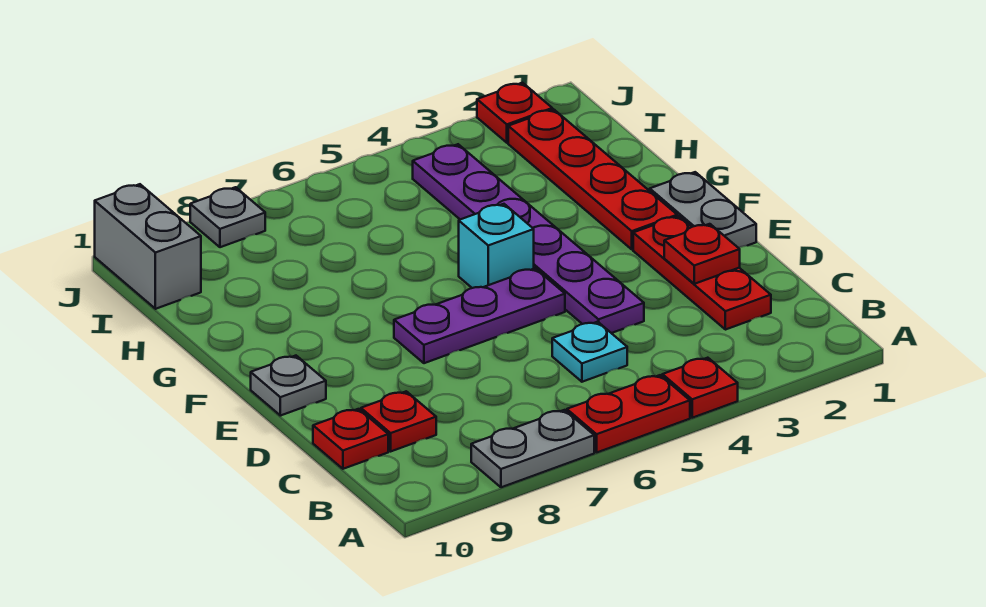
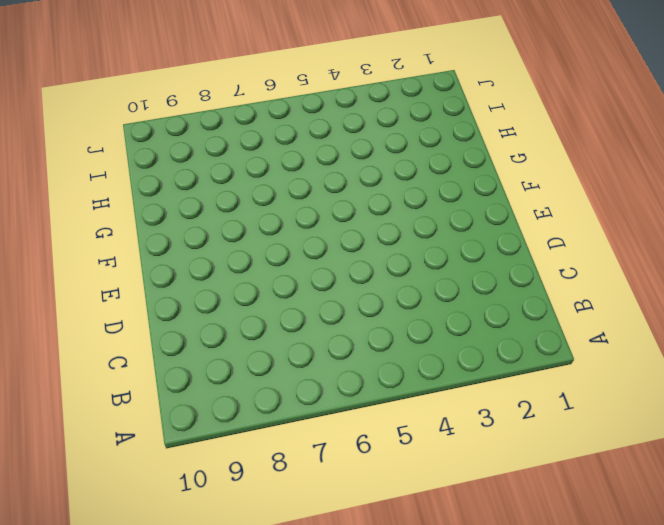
none -> red plate A4 level 1
none -> red plate A5:A6 level 1
none -> grey plate A7:A8 level 1

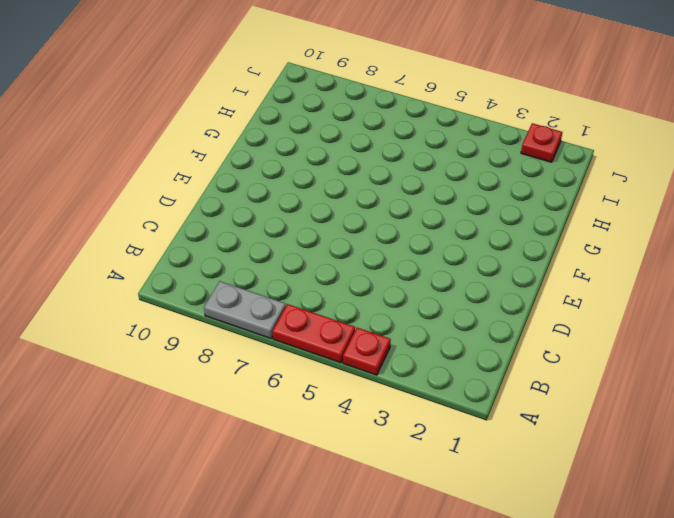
none -> red plate C2:E2 level 1
none -> cyan plate C5 level 1
none -> red plate C9 level 1

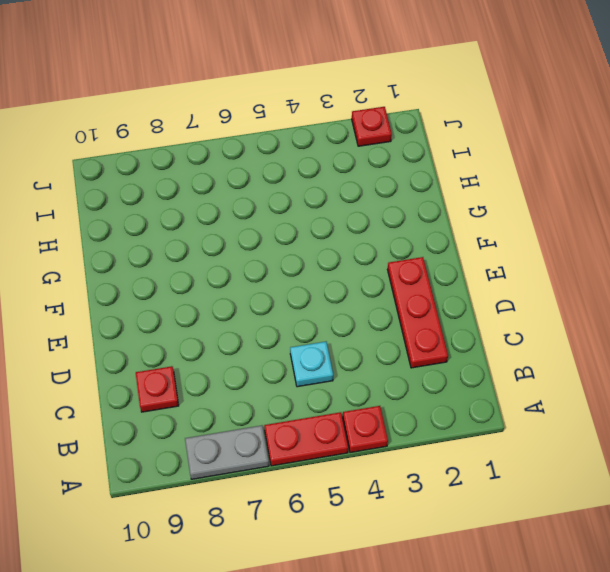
none -> red plate C10 level 1
none -> purple plate D4:I4 level 1
none -> grey plate E1:F1 level 1

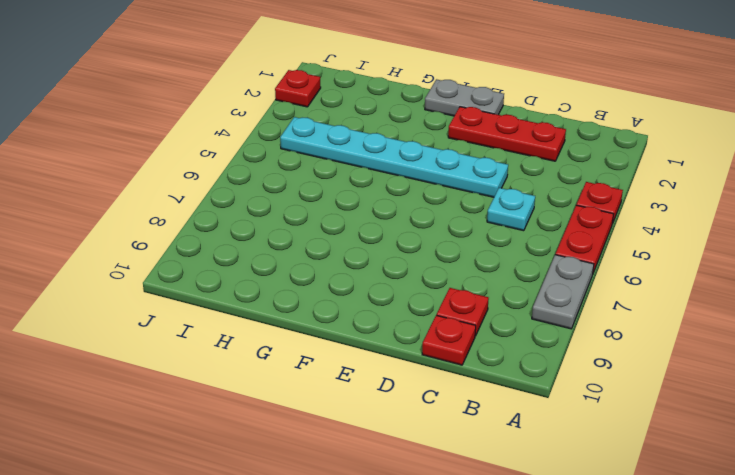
cyan plate D4:I4 level 1 -> purple plate D4:I4 level 1
none -> purple plate E5:E7 level 1
none -> grey plate E10 level 1
none -> red plate F2:I2 level 1

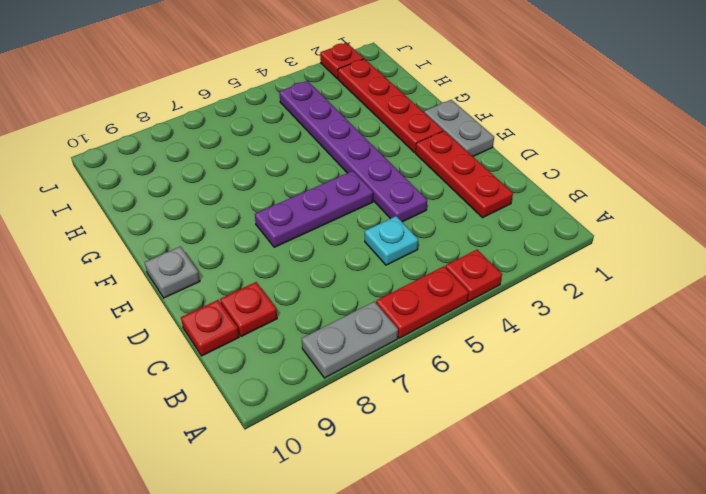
none -> cyan brick F5 level 1
none -> grey brick I10:J10 level 1
none -> grey plate J8 level 1

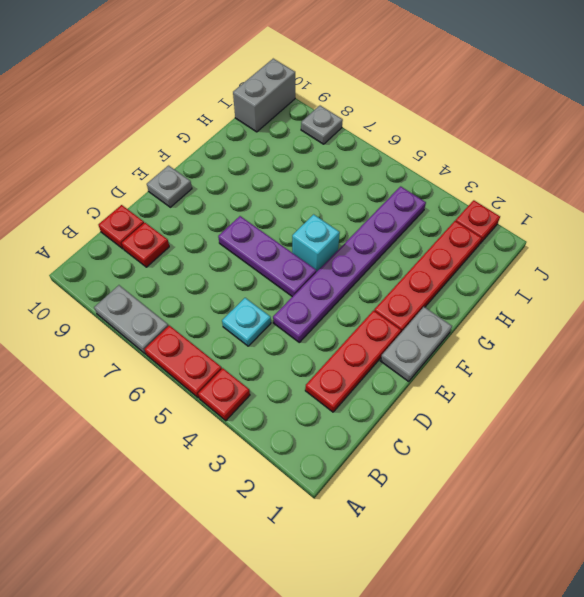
none -> red plate D2 level 2

